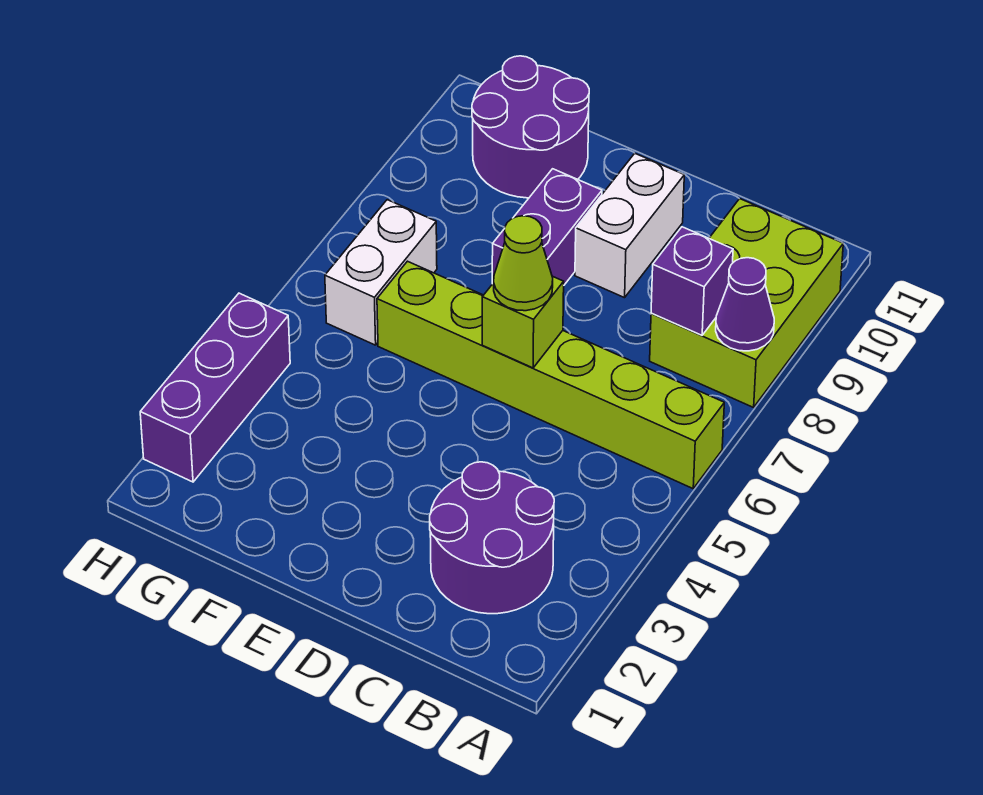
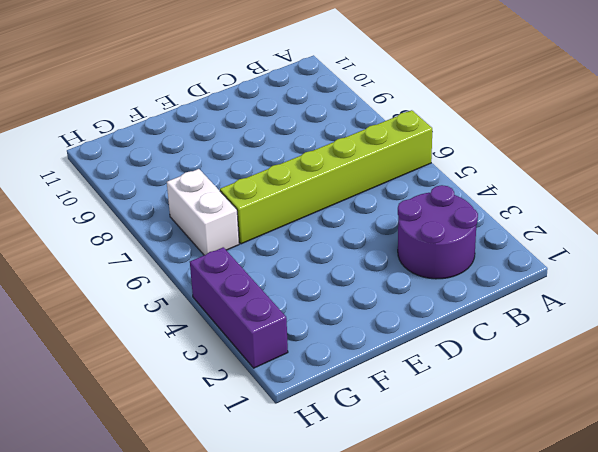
none -> lime brick A8:B10 level 1
none -> white brick D9:D10 level 1
none -> purple brick E8:E9 level 1

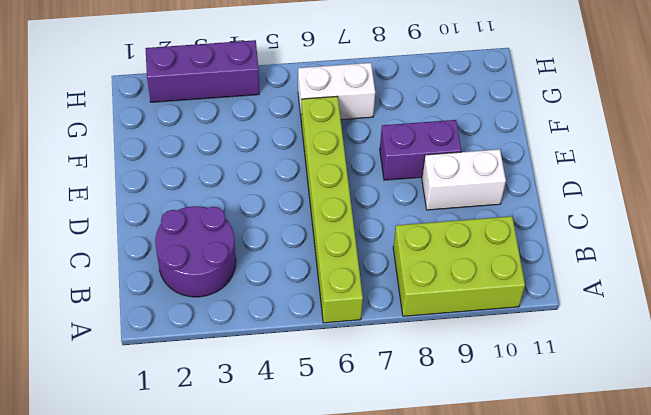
none -> purple round brick F10:G11 level 1
none -> purple cone A8 level 2
none -> purple brick B8 level 2

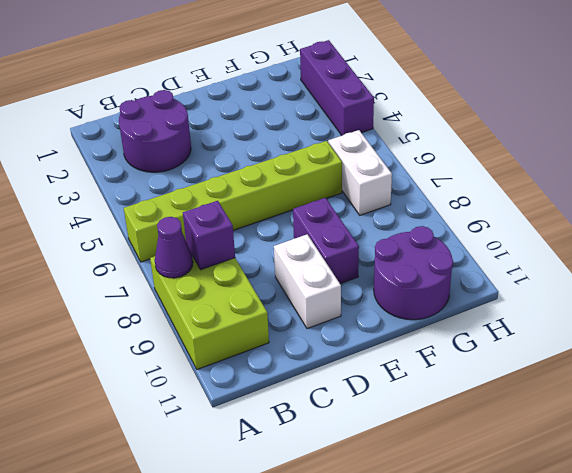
none -> lime brick D6 level 2
none -> lime cone D6 level 3

